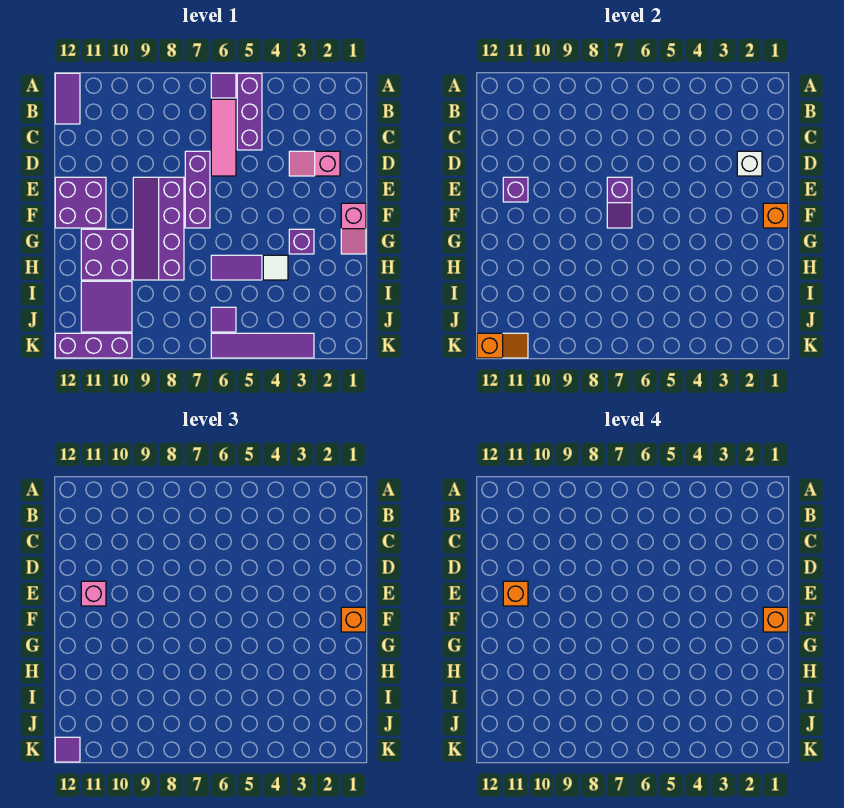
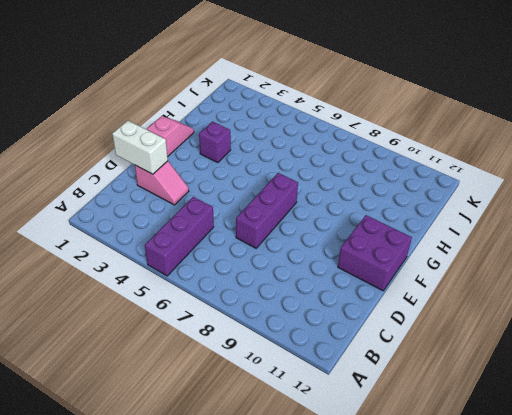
white brick D1:D2 level 2 -> white brick D2 level 2
none -> purple tile A6 level 1
none -> purple tile A12:B12 level 1
none -> pink tile B6:D6 level 1

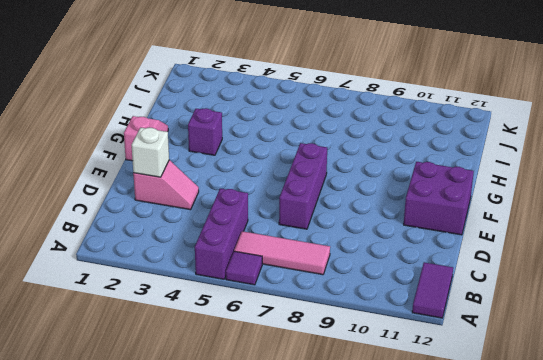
pink tile B6:B8 level 1 -> pink tile B6:D6 level 1
none -> purple slope E8:H9 level 1 top 8
none -> purple brick G10:H11 level 1
none -> white tile H4 level 1

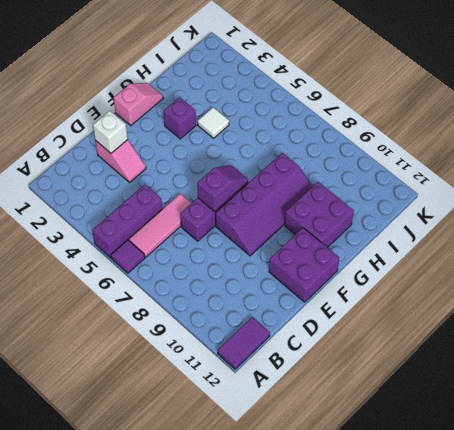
none -> purple tile H5:H6 level 1
none -> purple tile I10:J11 level 1
none -> purple tile J6 level 1

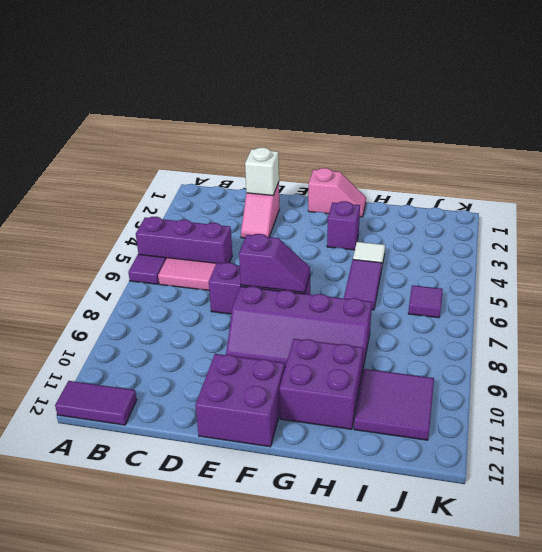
none -> purple tile K3:K6 level 1
none -> purple brick K10:K12 level 1
none -> purple brick E11 level 2

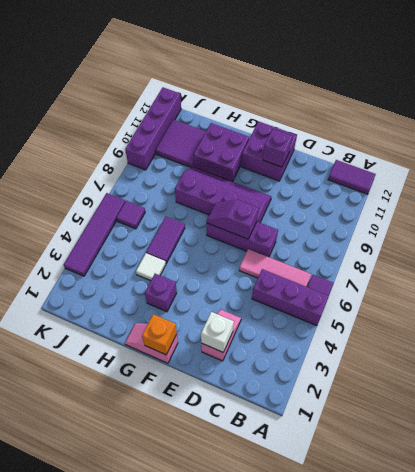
purple brick K9:K12 level 1 -> purple brick K10:K12 level 1
none -> orange slope K11:K12 level 2 top 12
none -> pink brick E11 level 3
none -> orange brick F1 level 3

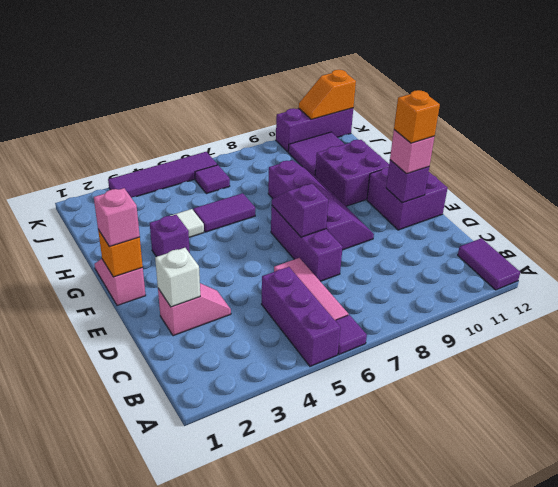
pink brick F1 level 3 -> orange brick F1 level 3
none -> purple tile K12 level 3
none -> orange brick F1 level 4

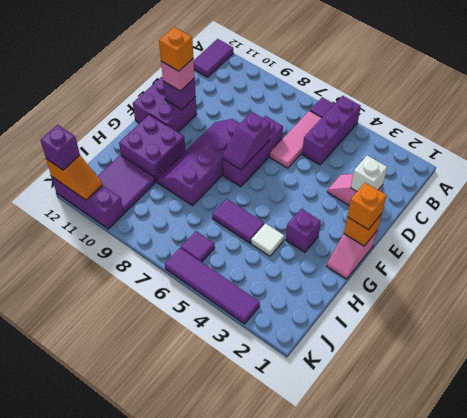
purple brick K12 level 3 -> purple tile K12 level 3
none -> orange brick F1 level 4

